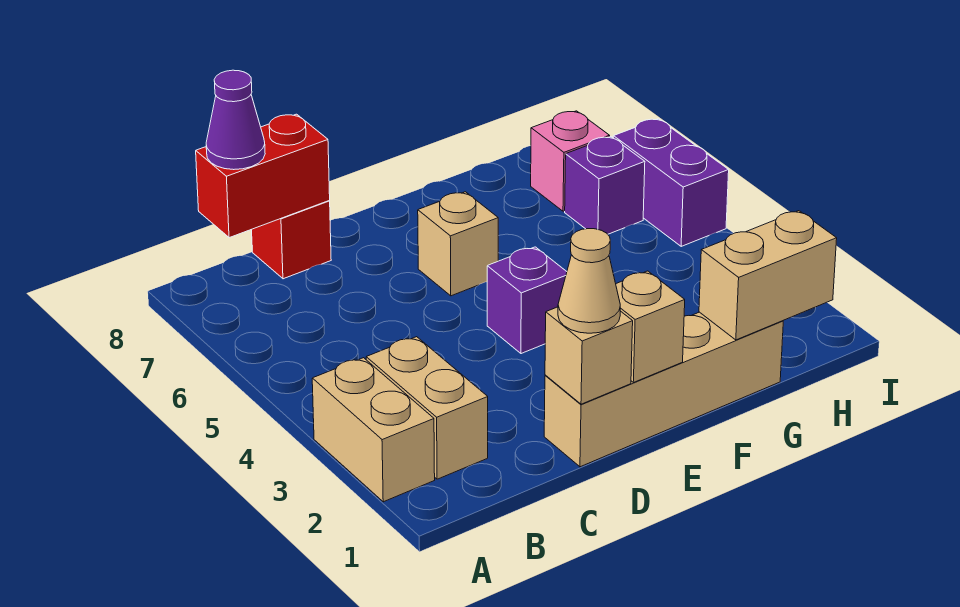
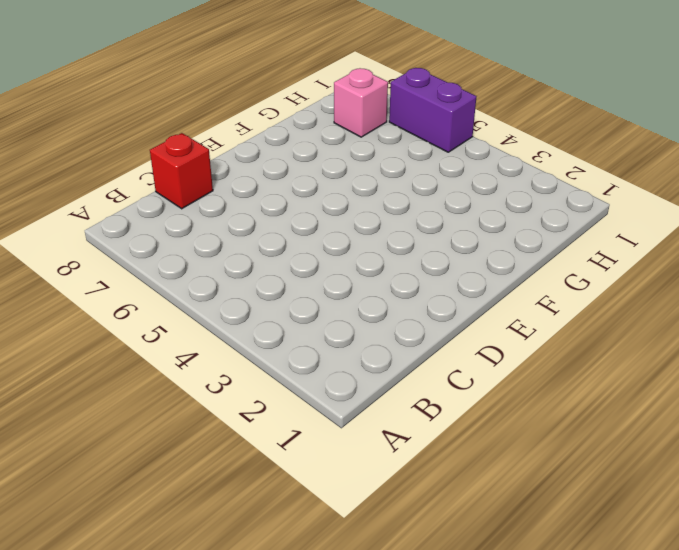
none -> tan brick A2:A3 level 1
none -> tan brick B2:B3 level 1
none -> tan brick D1:G1 level 1

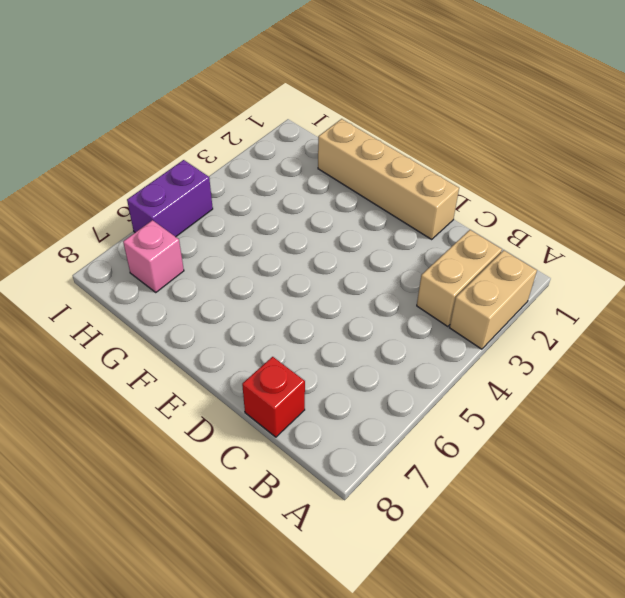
none -> purple brick E4 level 1
none -> tan brick E6 level 1
none -> purple brick H6 level 1

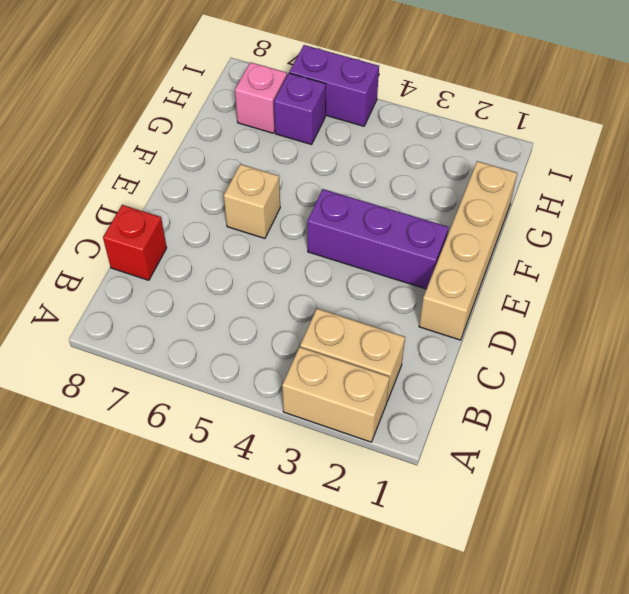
purple brick E2:E4 level 1 -> purple brick E4 level 1
none -> red brick B8:C8 level 2
none -> tan brick D1 level 2
none -> tan brick E1 level 2

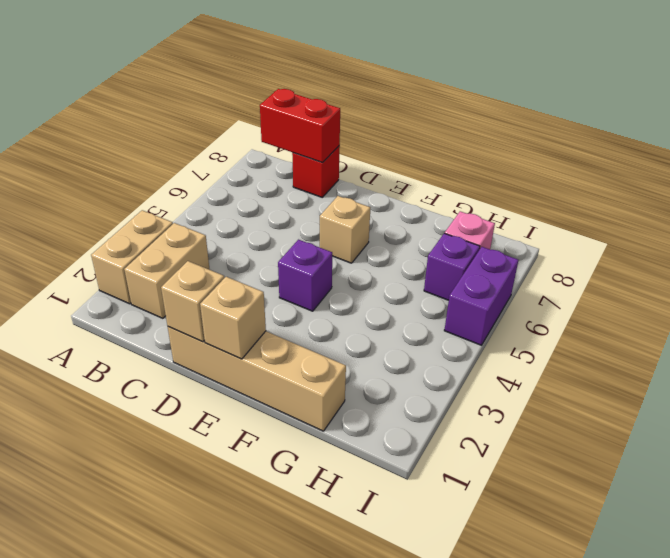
none -> tan brick G1:H1 level 2
none -> purple cone B8 level 3
none -> tan cone D1 level 3

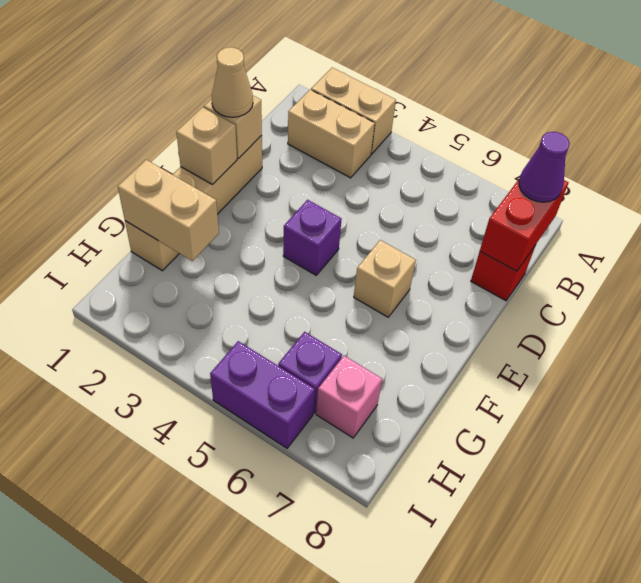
tan brick G1:G2 level 2 -> tan brick G1:H1 level 2

